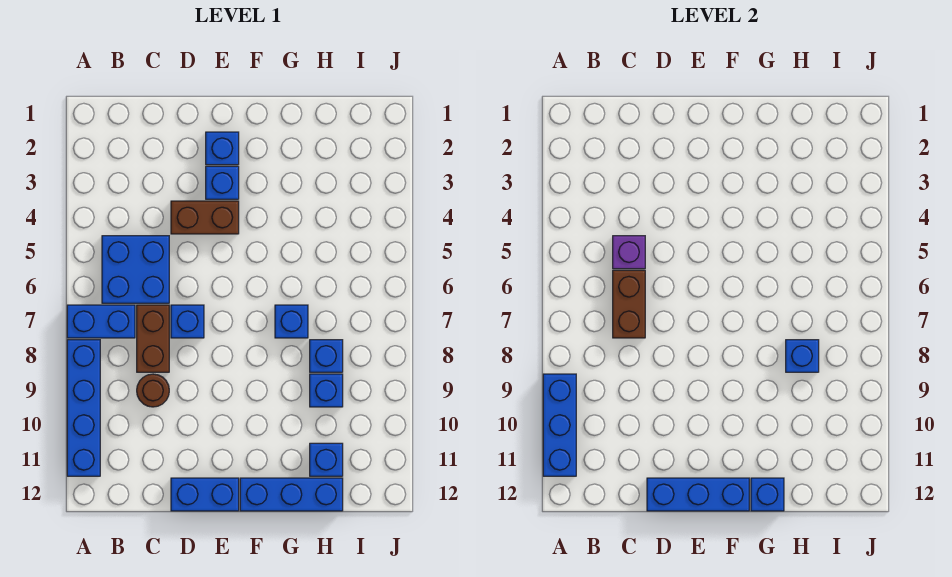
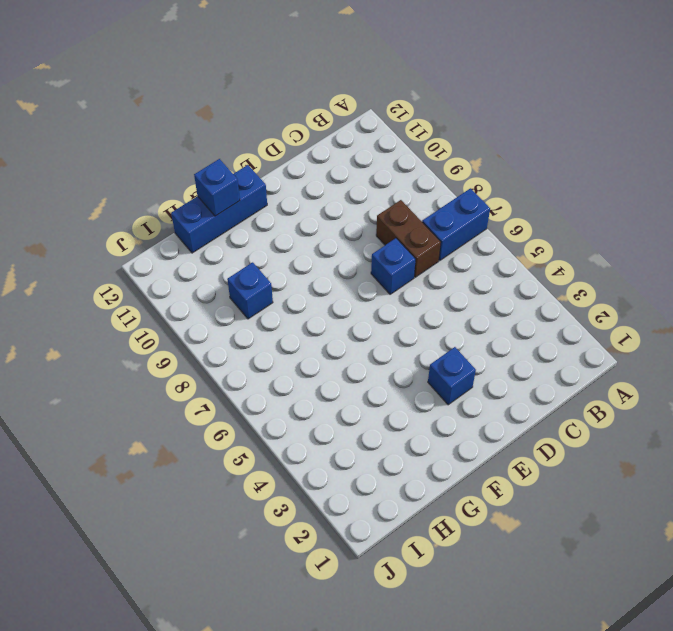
none -> blue brick A8:A11 level 1
none -> blue brick B5:C6 level 1
none -> brown round brick C9 level 1

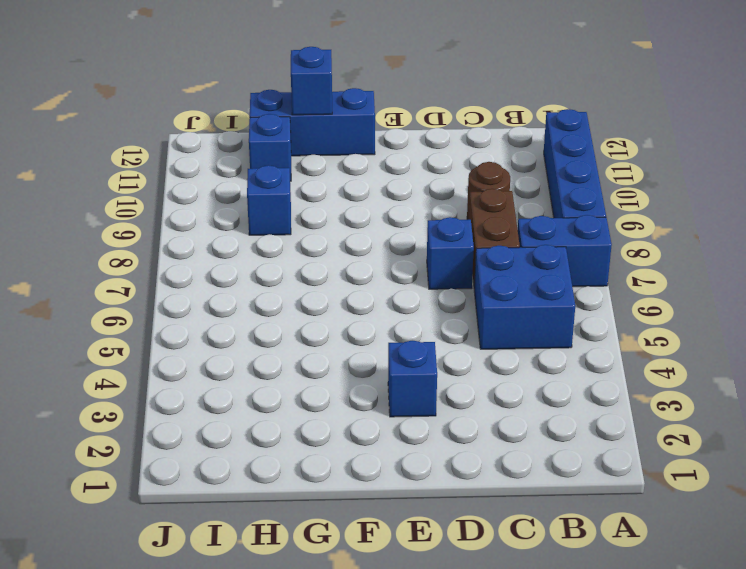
none -> brown brick D4:E4 level 1
none -> blue brick D12:E12 level 1
none -> blue brick E2 level 1

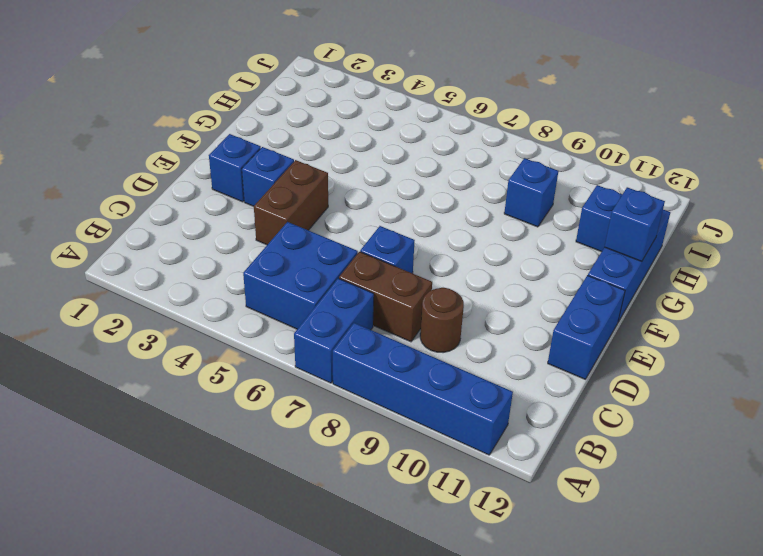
none -> blue brick G7 level 1
none -> blue brick H8 level 1
none -> blue brick A9:A11 level 2

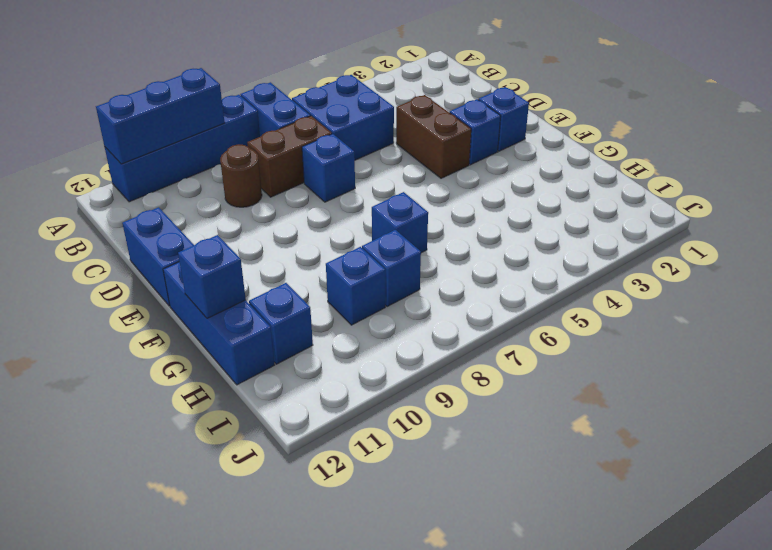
none -> purple brick C5 level 2
none -> brown brick C6:C7 level 2
none -> blue brick D12:F12 level 2

